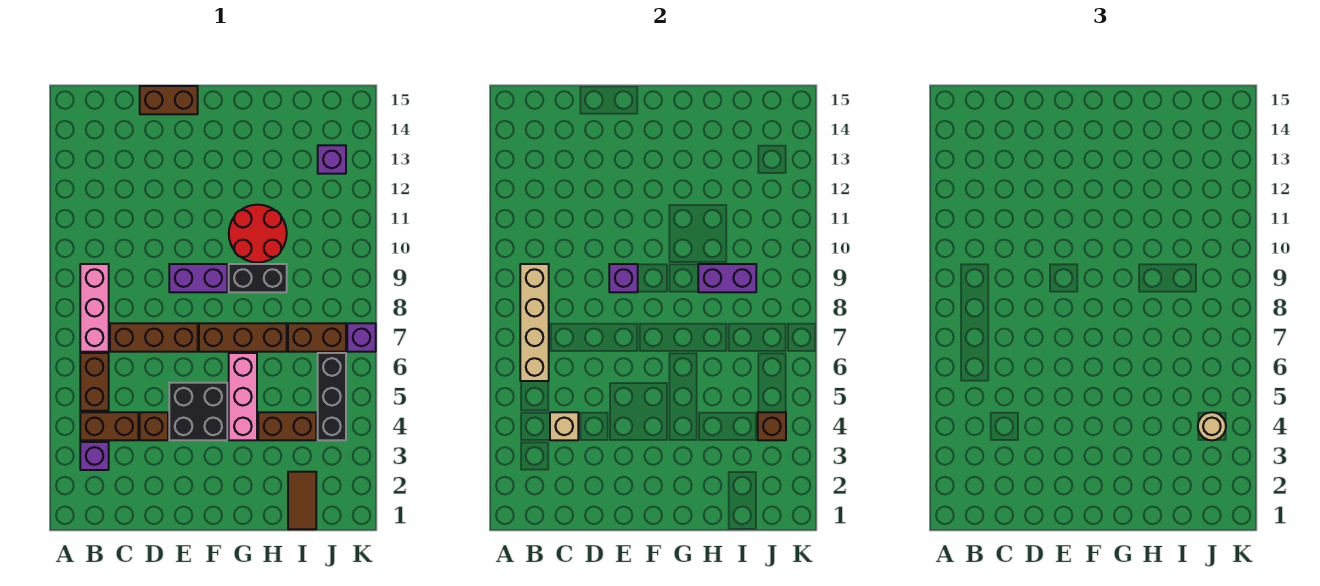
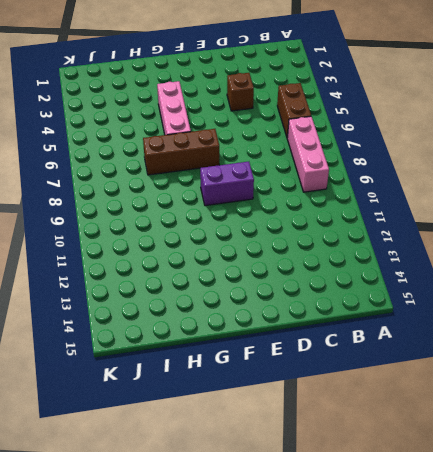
none -> purple brick B3 level 1
none -> brown brick B4:C4 level 1
none -> brown brick C7:E7 level 1

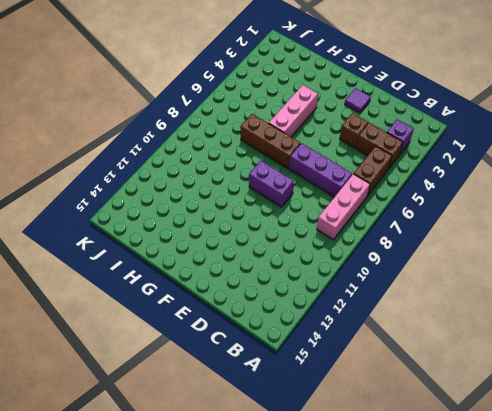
purple brick C7:E7 level 1 -> brown brick C7:E7 level 1
purple tile E2 level 1 -> none
none -> brown brick D15:E15 level 1
none -> black brick E4:F5 level 1
none -> black brick G9:H9 level 1

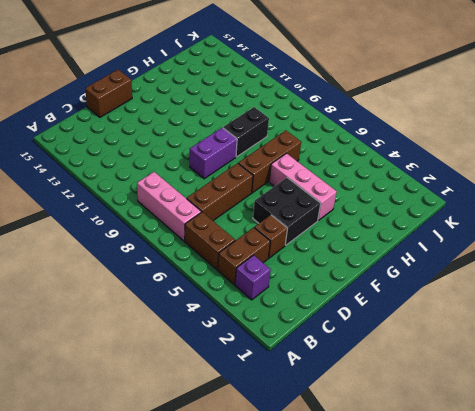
none -> red round brick G10:H11 level 1
none -> brown brick H4:I4 level 1
none -> brown tile I1:I2 level 1

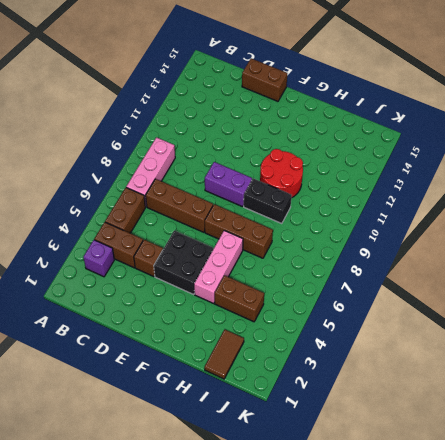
none -> brown brick I7:J7 level 1
none -> black brick J4:J6 level 1
none -> purple brick J13 level 1

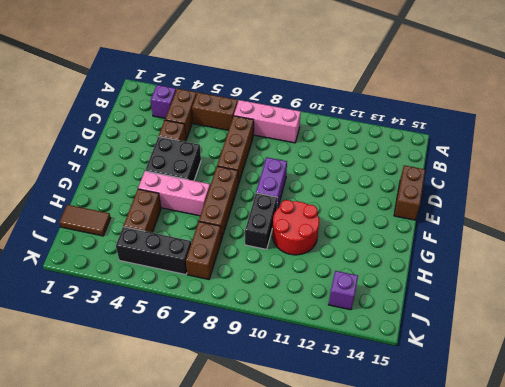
none -> purple brick K7 level 1
none -> tan brick B6:B9 level 2
none -> tan brick C4 level 2

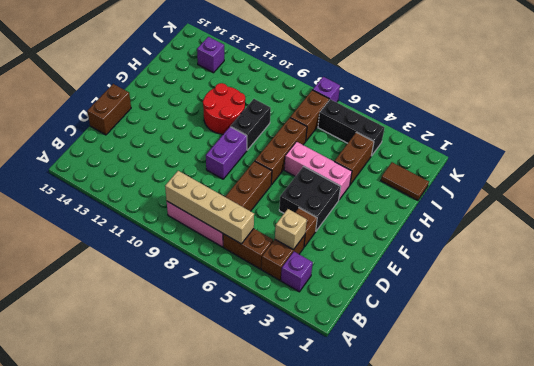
none -> purple brick E9 level 2
none -> purple brick H9:I9 level 2
none -> brown brick J4 level 2

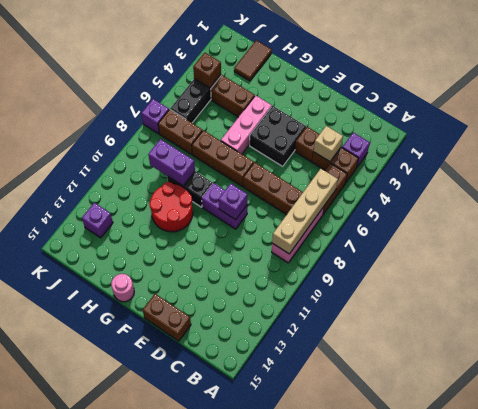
pink round brick G15 level 1 -> none
none -> tan round brick J4 level 3

